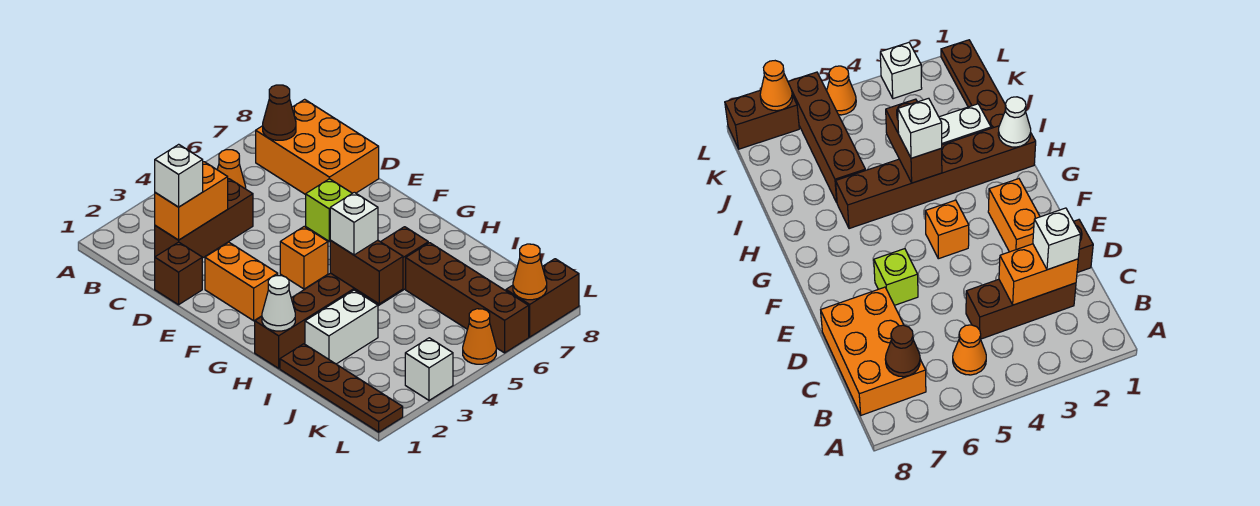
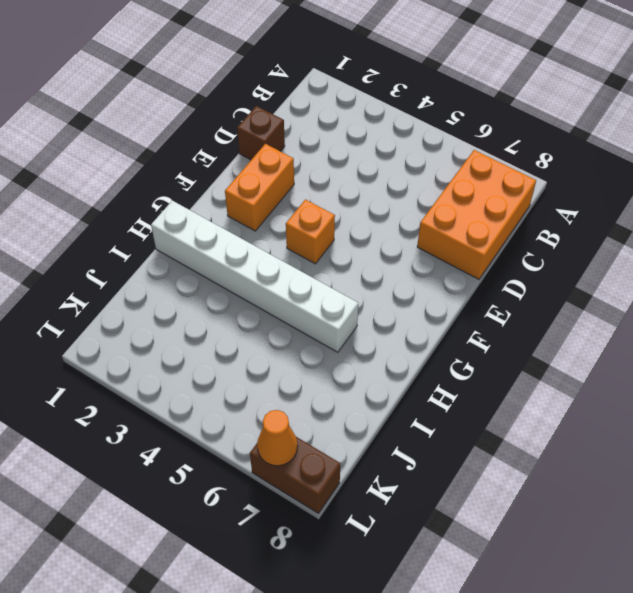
white brick H1:H6 level 1 -> brown brick H1:H6 level 1
none -> orange cone B5 level 1
none -> brown brick C2:C4 level 1
none -> lime brick E6 level 1

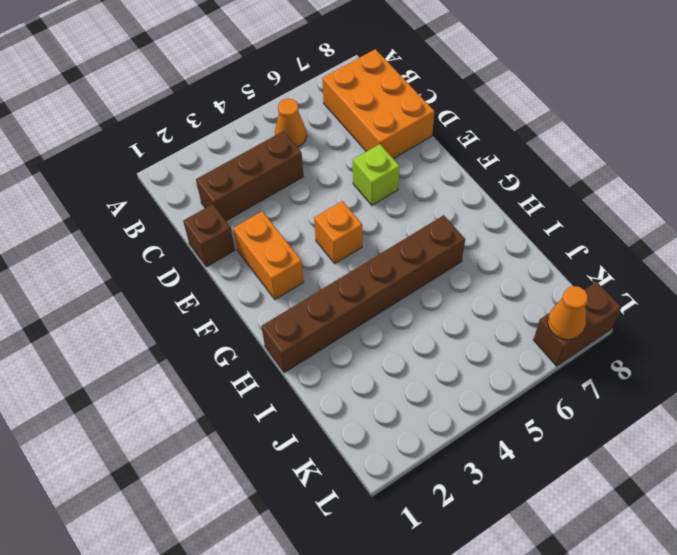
none -> brown plate I1:L1 level 1
none -> white brick I2:I3 level 1
none -> brown brick I6:L6 level 1

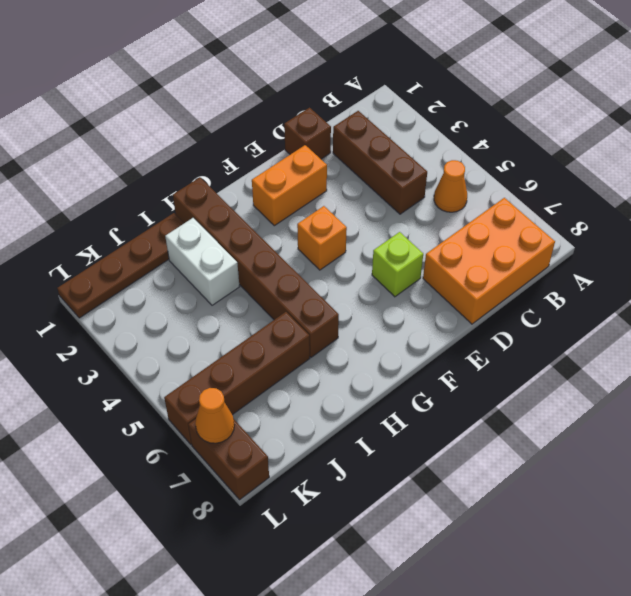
none -> white brick L3 level 1
none -> orange cone L5 level 1
none -> brown cone B7 level 2

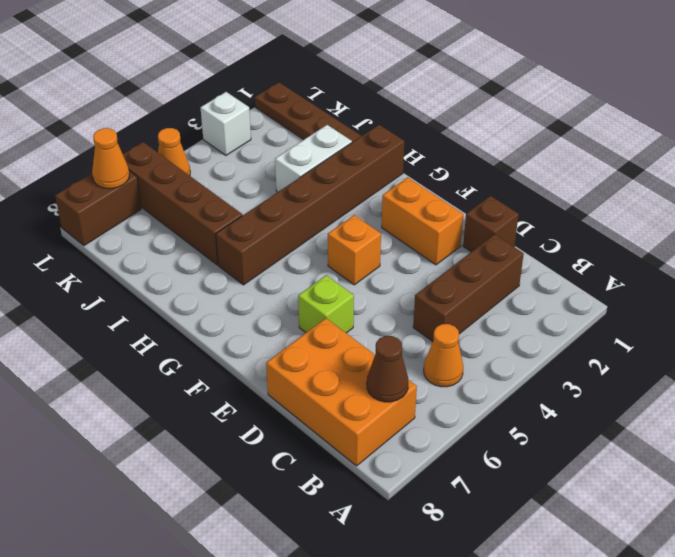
none -> orange brick C2:C3 level 2
none -> white cone H1 level 2
none -> brown brick H4:I4 level 2

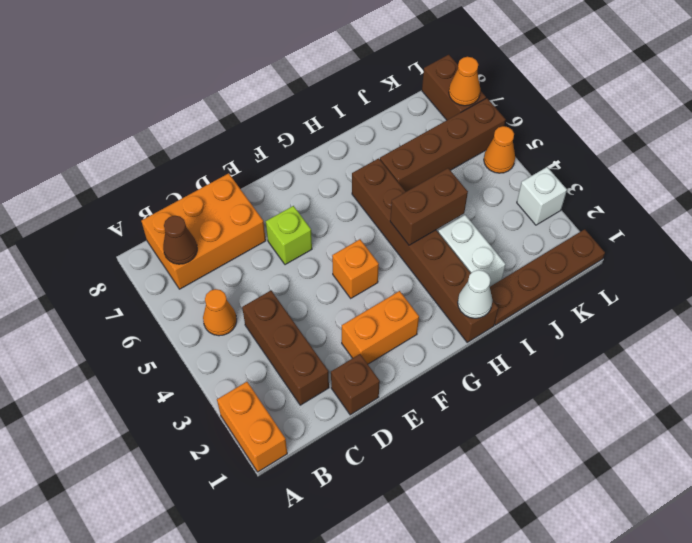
orange brick A1:A2 level 1 -> orange brick C2:C3 level 2
none -> white brick C2 level 3
none -> white brick H4 level 3

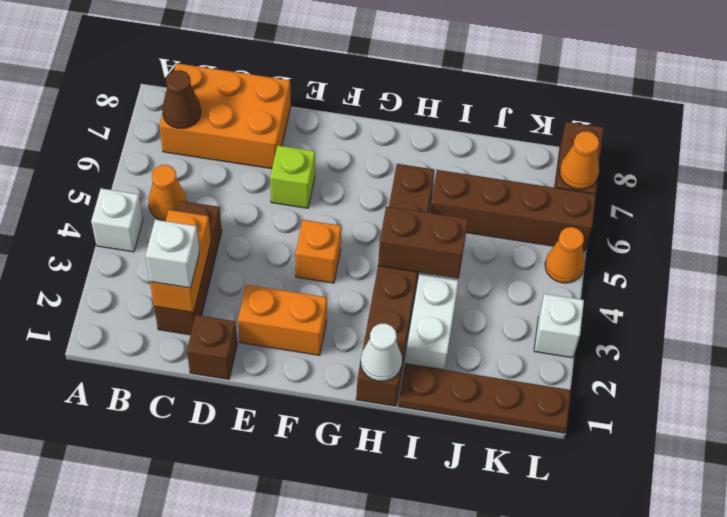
white brick A4 level 1 -> white brick H4 level 3

